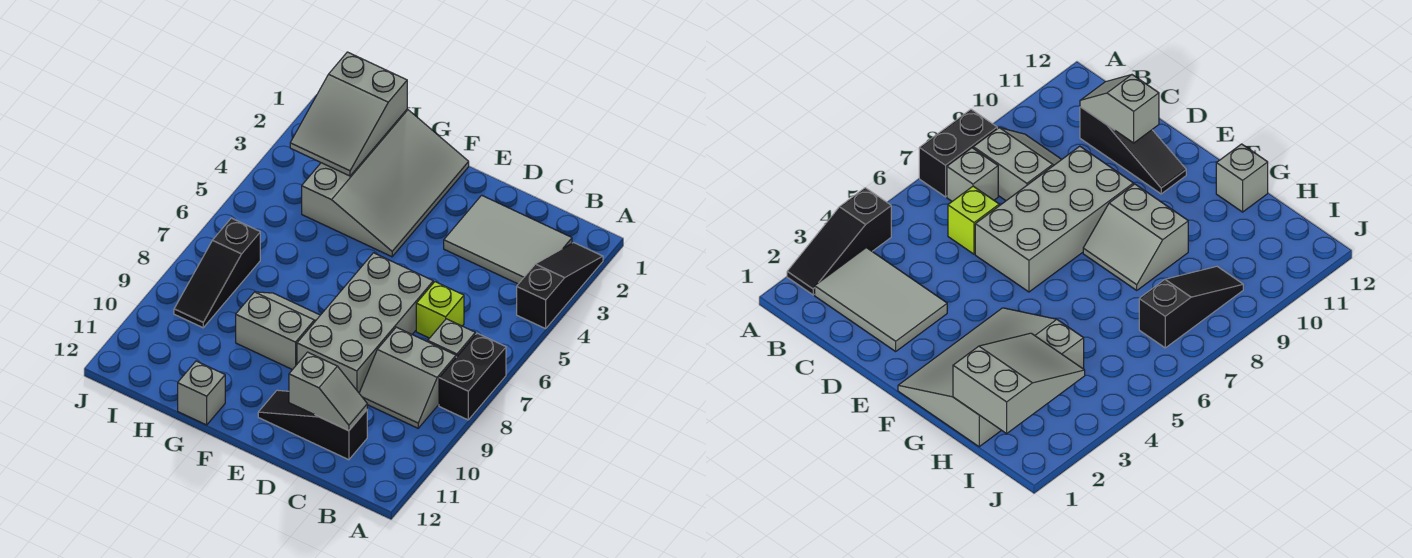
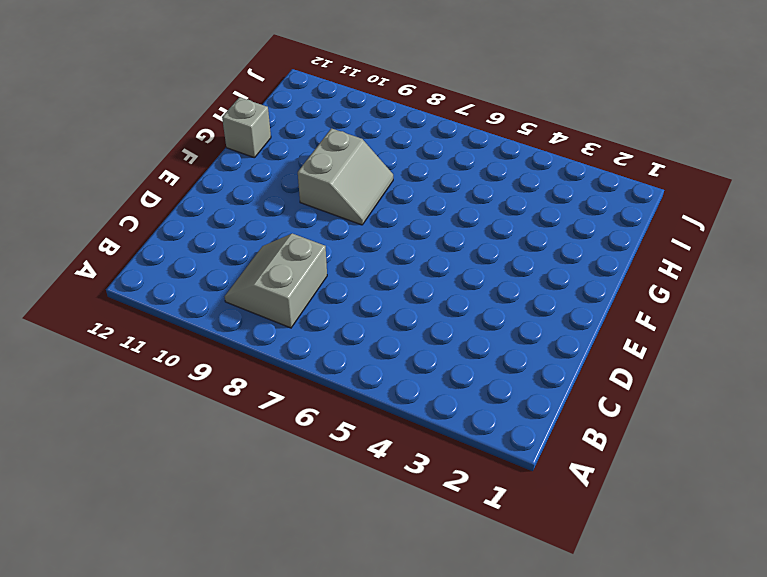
none -> black slope A2:A4 level 1 top 4
none -> black brick A7:A8 level 1
none -> grey tile B2:D3 level 1

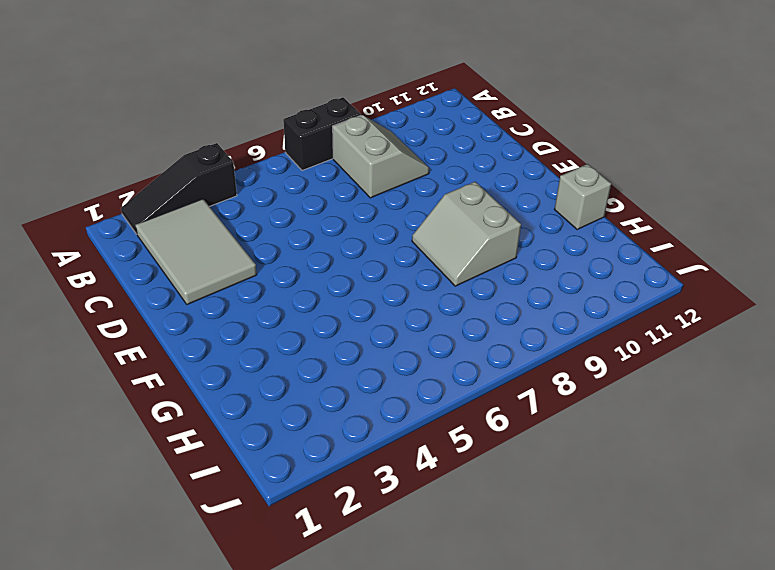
none -> grey brick B7 level 1
none -> lime brick C6 level 1
none -> black slope C11:E11 level 1 top C

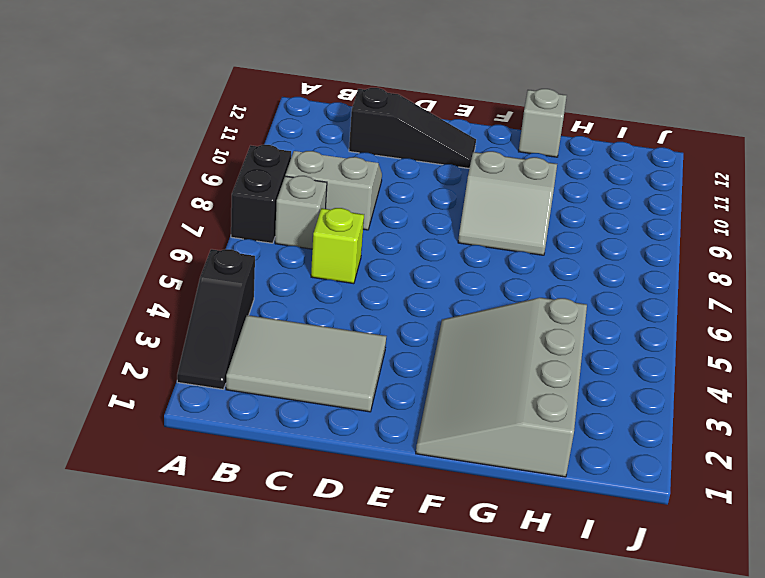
none -> grey brick D6:E9 level 1
none -> black slope I7:I9 level 1 top 7
none -> grey slope C11:D11 level 2 top D

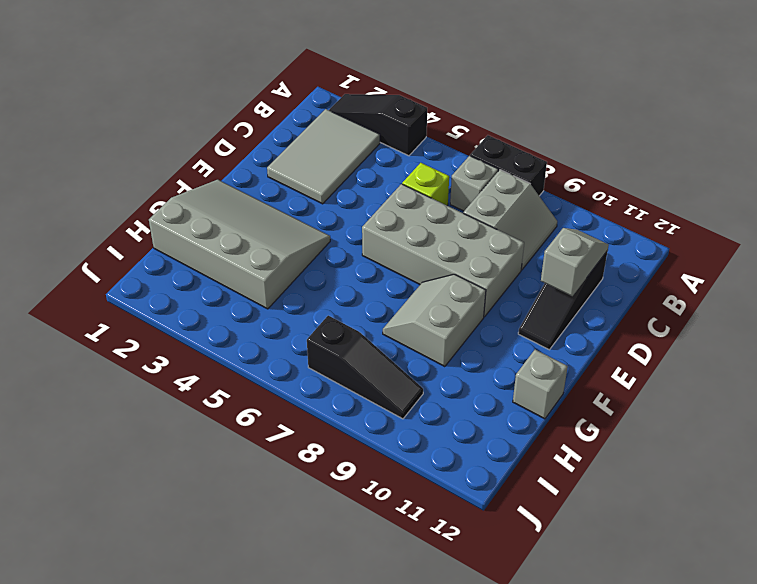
none -> grey slope H1:I3 level 2 top 1

